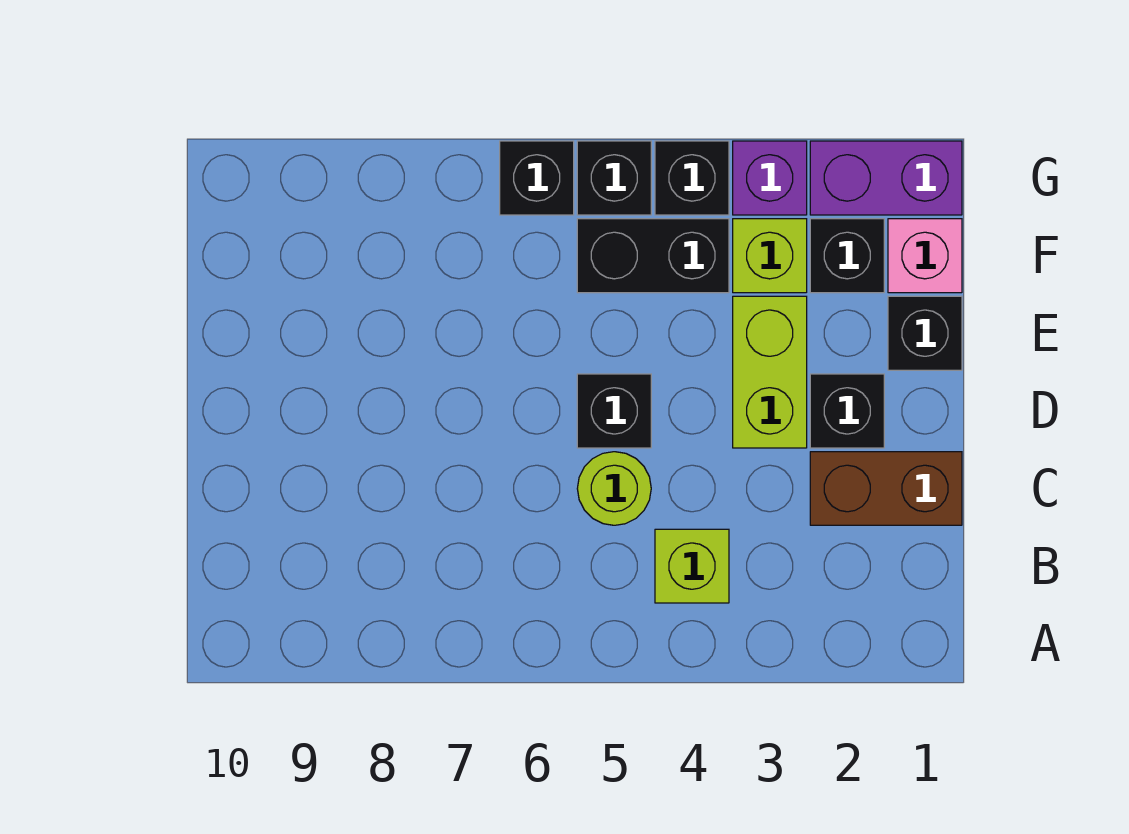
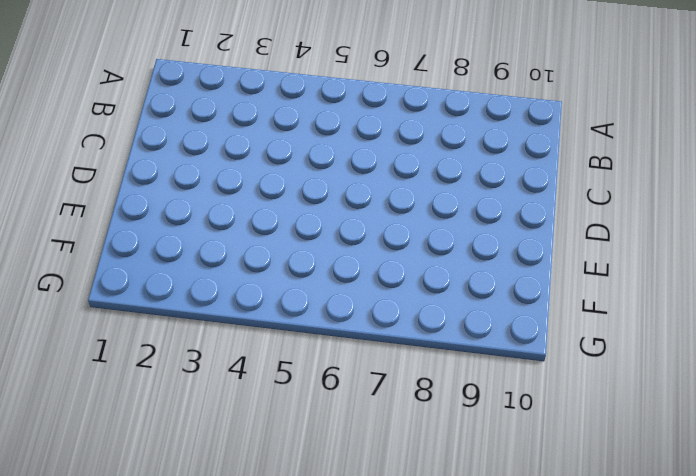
none -> lime brick B4 level 1
none -> brown brick C1:C2 level 1
none -> lime round brick C5 level 1

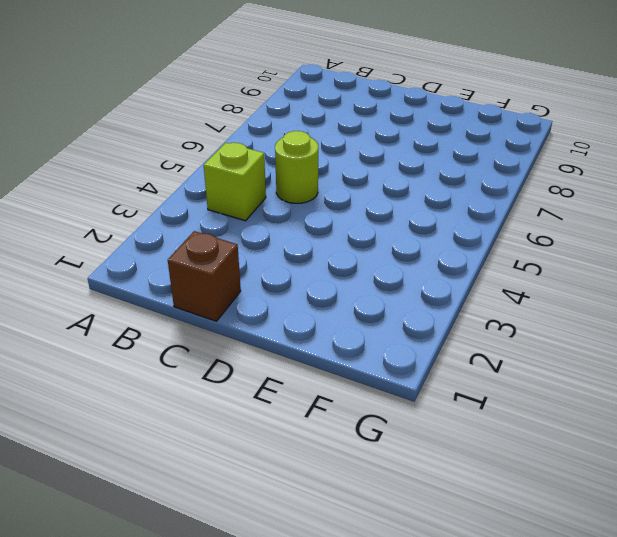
brown brick C1 level 1 -> brown brick C1:C2 level 1
none -> black brick D2 level 1
none -> lime brick D3:E3 level 1
none -> black brick D5 level 1

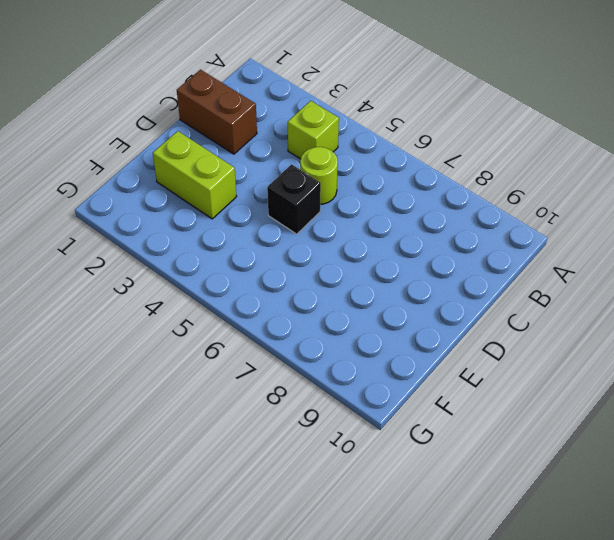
lime brick E2:E3 level 1 -> lime brick D3:E3 level 1
none -> black brick D2 level 1
none -> black brick E1 level 1
none -> pink brick F1 level 1

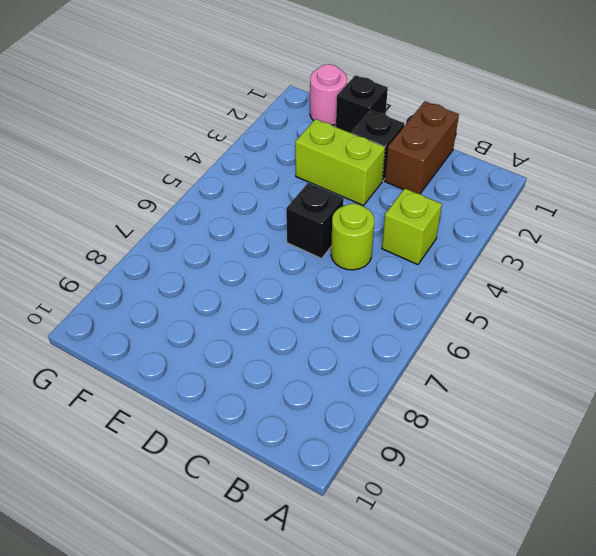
pink round brick F1 level 1 -> pink brick F1 level 1
none -> black brick F2 level 1
none -> lime brick F3 level 1
none -> black brick F4:F5 level 1

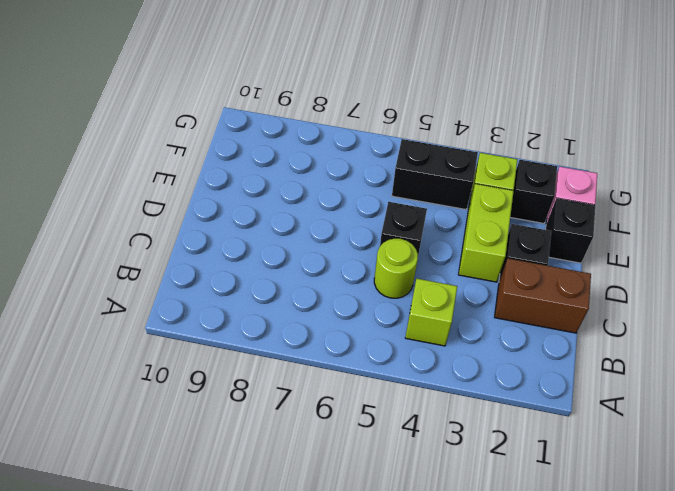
none -> purple brick G1:G2 level 1
none -> purple brick G3 level 1
none -> black brick G4 level 1

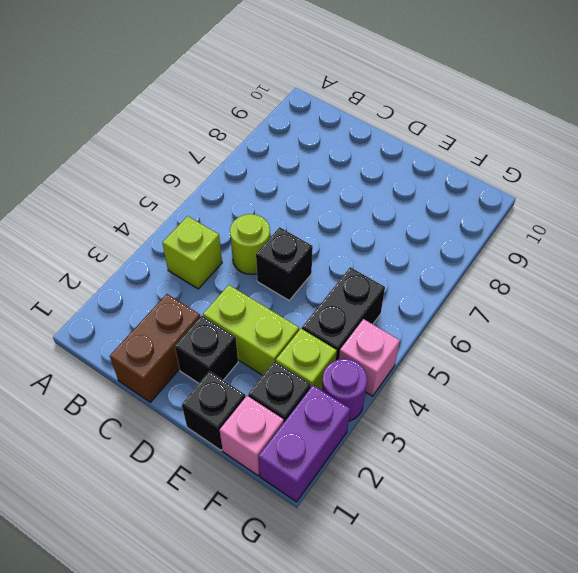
purple round brick G3 level 1 -> purple brick G3 level 1
pink brick G4 level 1 -> black brick G4 level 1
none -> black brick G5 level 1
none -> black brick G6 level 1

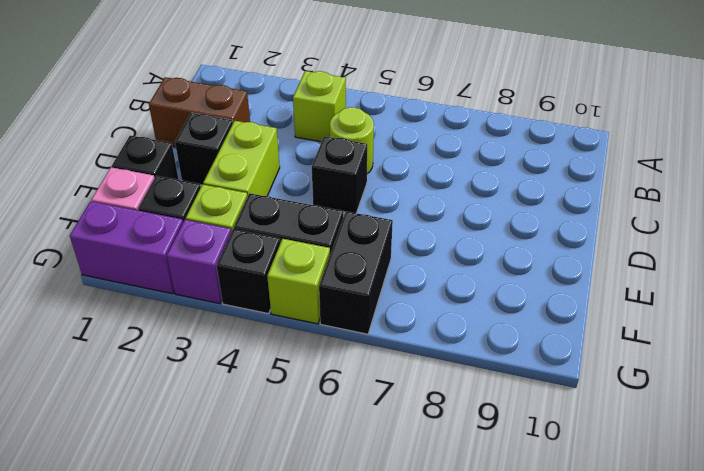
black brick F6:G6 level 1 -> black brick G6 level 1
lime brick G5 level 1 -> black brick G5 level 1

